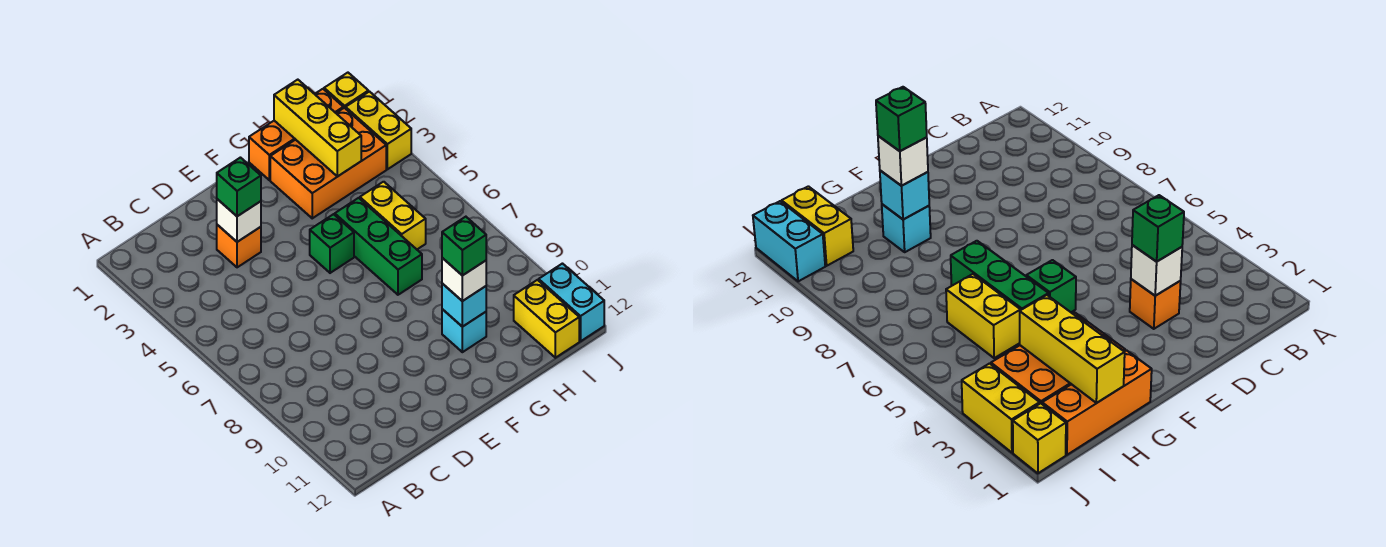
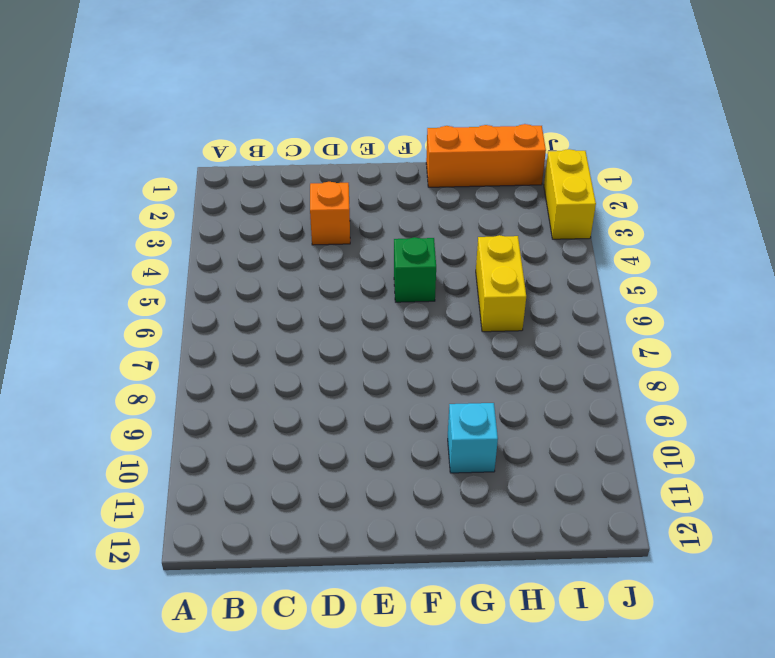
none -> orange brick G2:I3 level 1
none -> green brick G5:G7 level 1
none -> yellow brick I11:I12 level 1

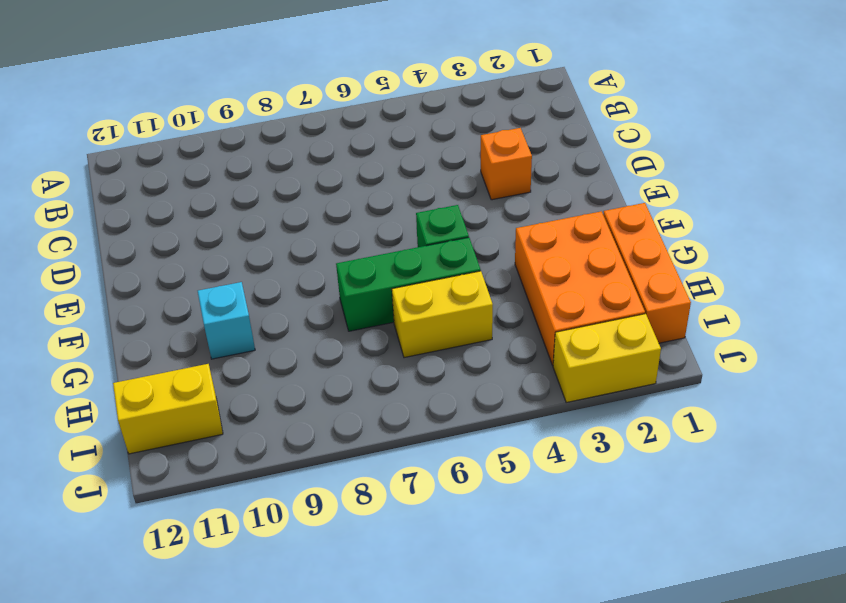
none -> yellow brick J1 level 1
none -> cyan brick J11:J12 level 1
none -> white brick D3 level 2

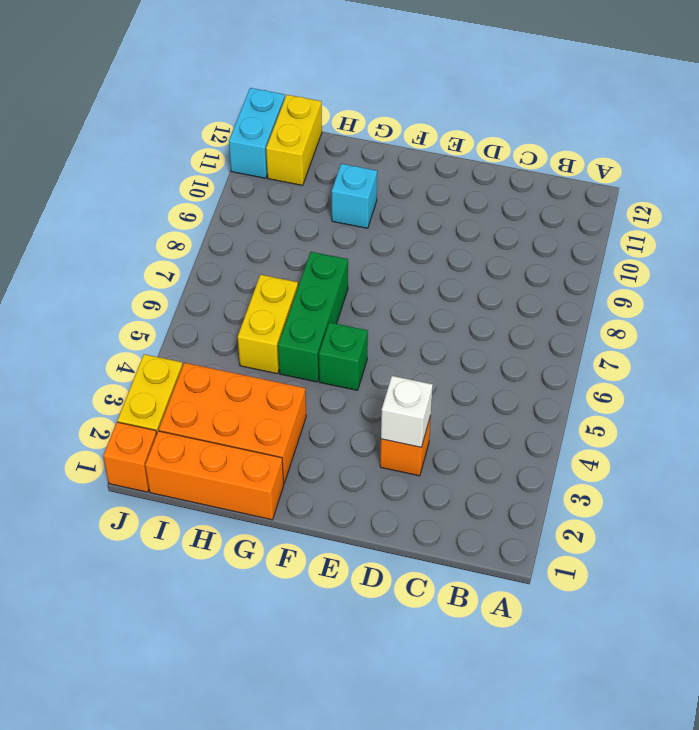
orange brick J1 level 1 -> yellow brick J1 level 1
none -> cyan brick G10 level 2
none -> yellow brick H1:H3 level 2
none -> green brick D3 level 3

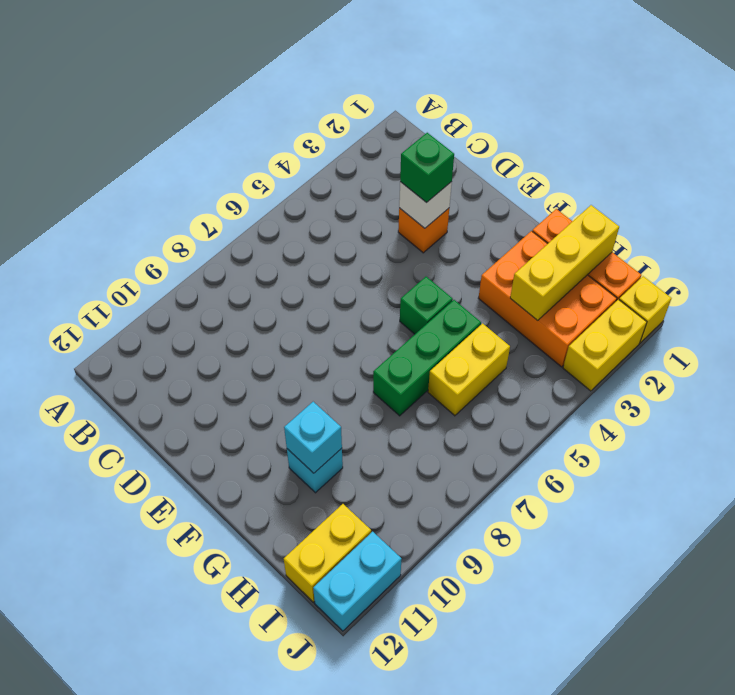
none -> white brick G10 level 3
none -> green brick G10 level 4

